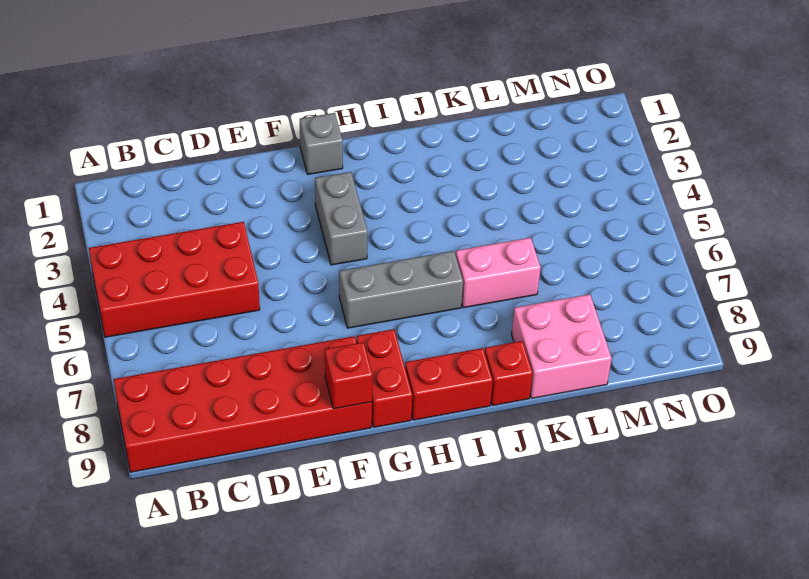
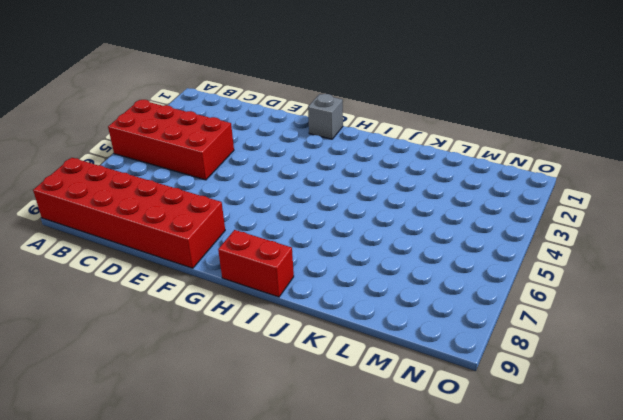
none -> grey brick G3:G4 level 1
none -> grey brick G6:I6 level 1

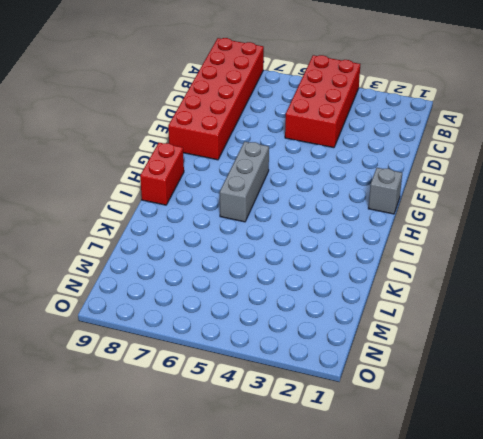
none -> grey brick G3:G4 level 1
none -> red brick G8:G9 level 1

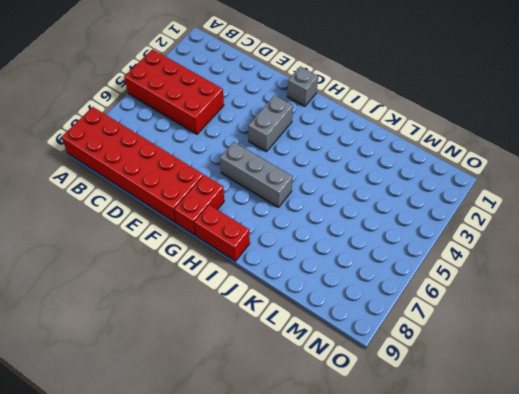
none -> pink brick J6:K6 level 1
none -> red brick J9 level 1

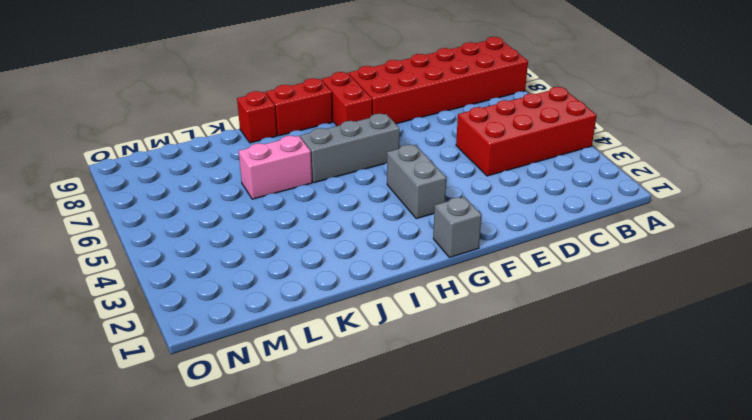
none -> pink brick K8:L9 level 1
none -> red brick F9 level 2

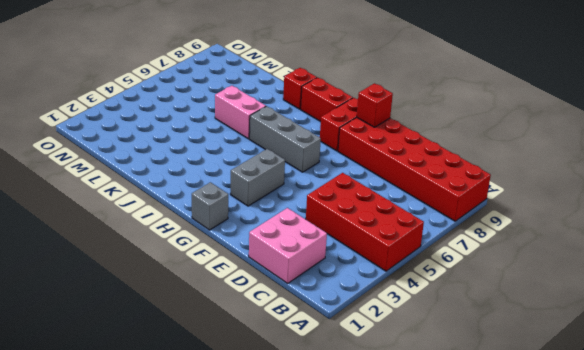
pink brick C1:D2 level 1 -> pink brick K8:L9 level 1

